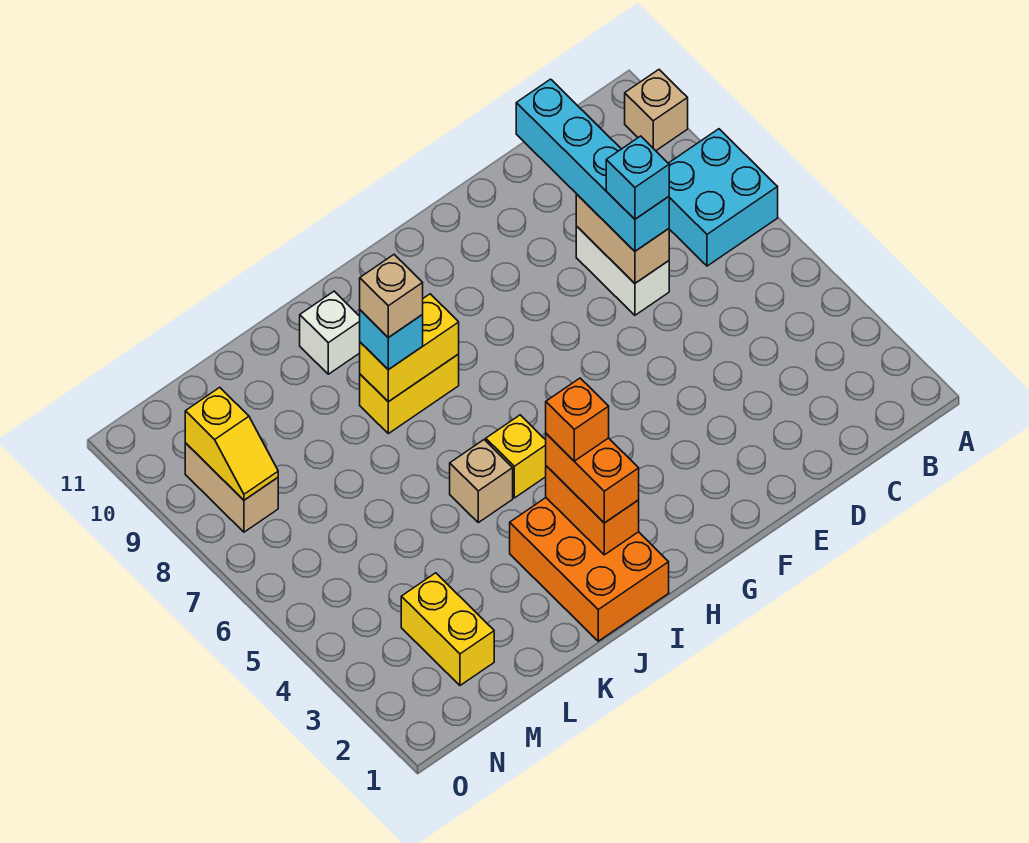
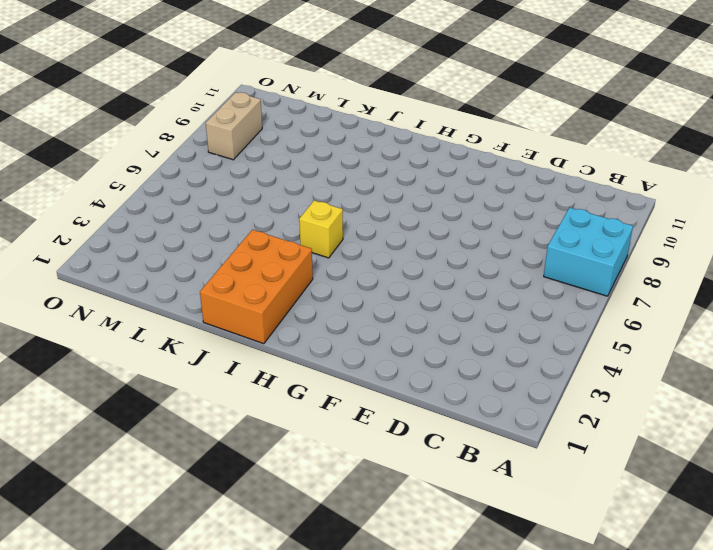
none -> tan brick A10 level 1
none -> white brick D7:D8 level 1
none -> yellow brick I8:J8 level 1

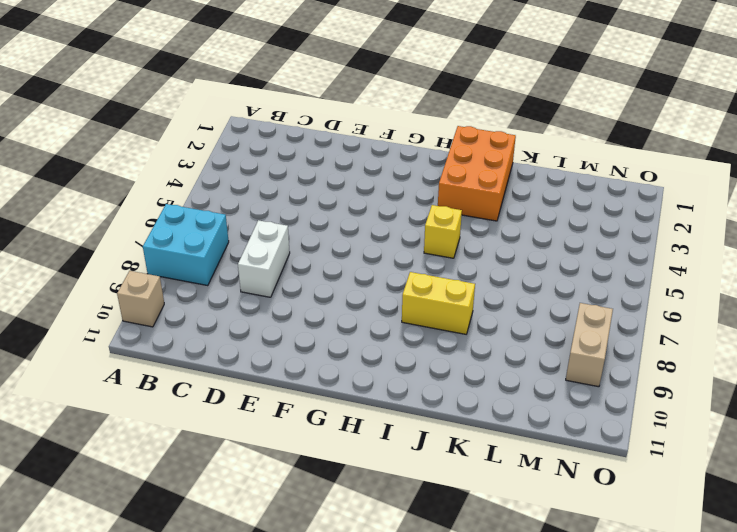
none -> tan brick J5 level 1
none -> white brick J10 level 1
none -> yellow brick M2:M3 level 1

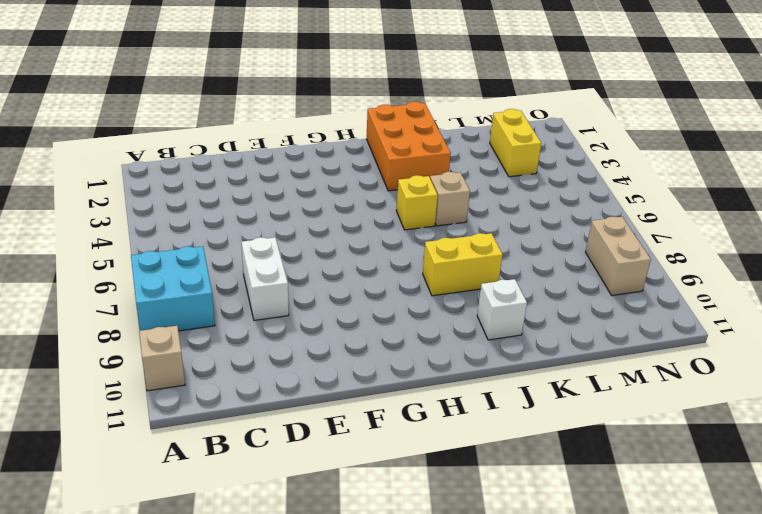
none -> tan brick D7:D8 level 2
none -> orange brick I2:I3 level 2
none -> yellow brick I8:J8 level 2

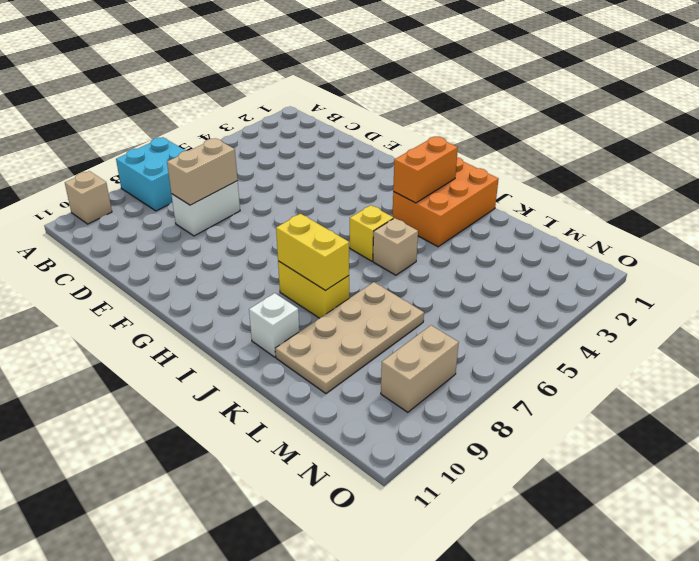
tan plate K7:L10 level 1 -> none
none -> yellow brick M2:M3 level 1
none -> yellow slope N8:N9 level 2 top 9
none -> cyan brick D7:D10 level 3

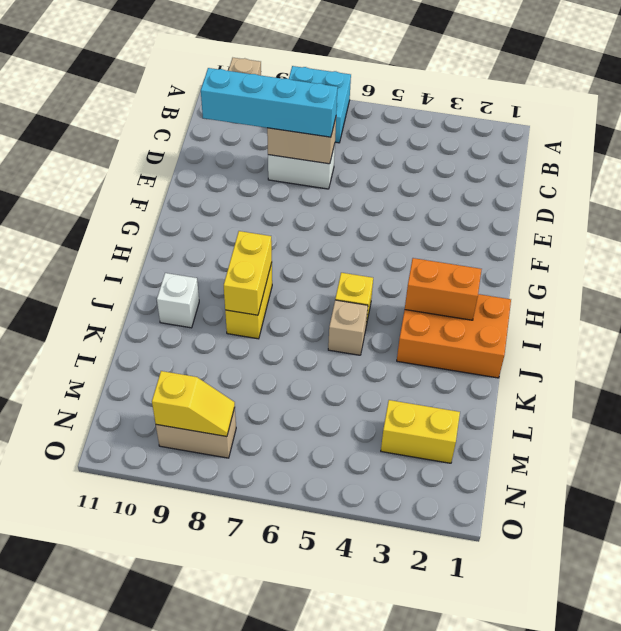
none -> orange brick I2:I3 level 3
none -> cyan brick J8 level 3
none -> cyan brick D7 level 4

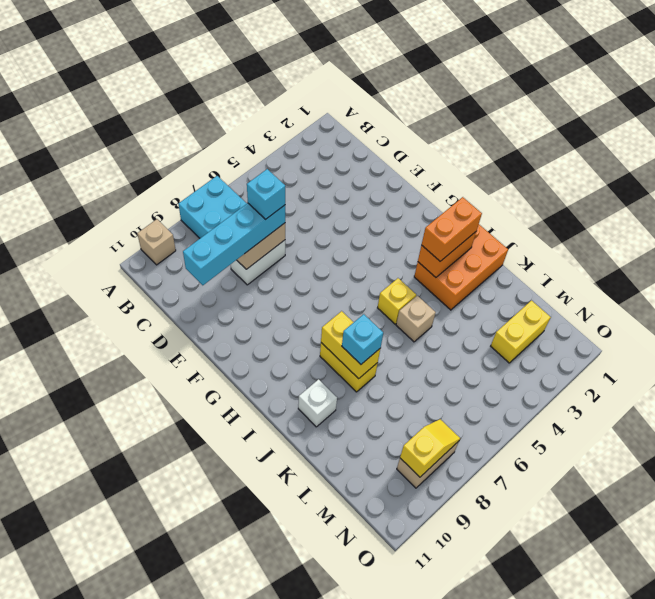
none -> orange brick I3 level 4
none -> tan brick J8 level 4

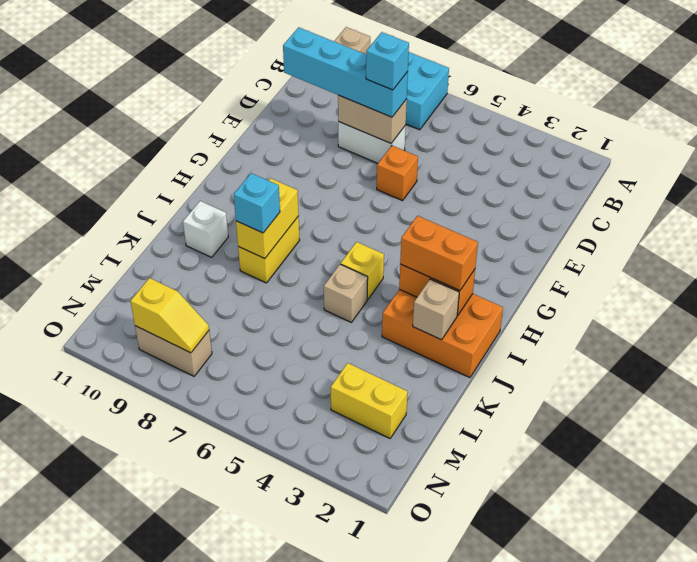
orange brick E6 level 1 -> orange brick I3 level 4
tan brick J2 level 2 -> tan brick J8 level 4

